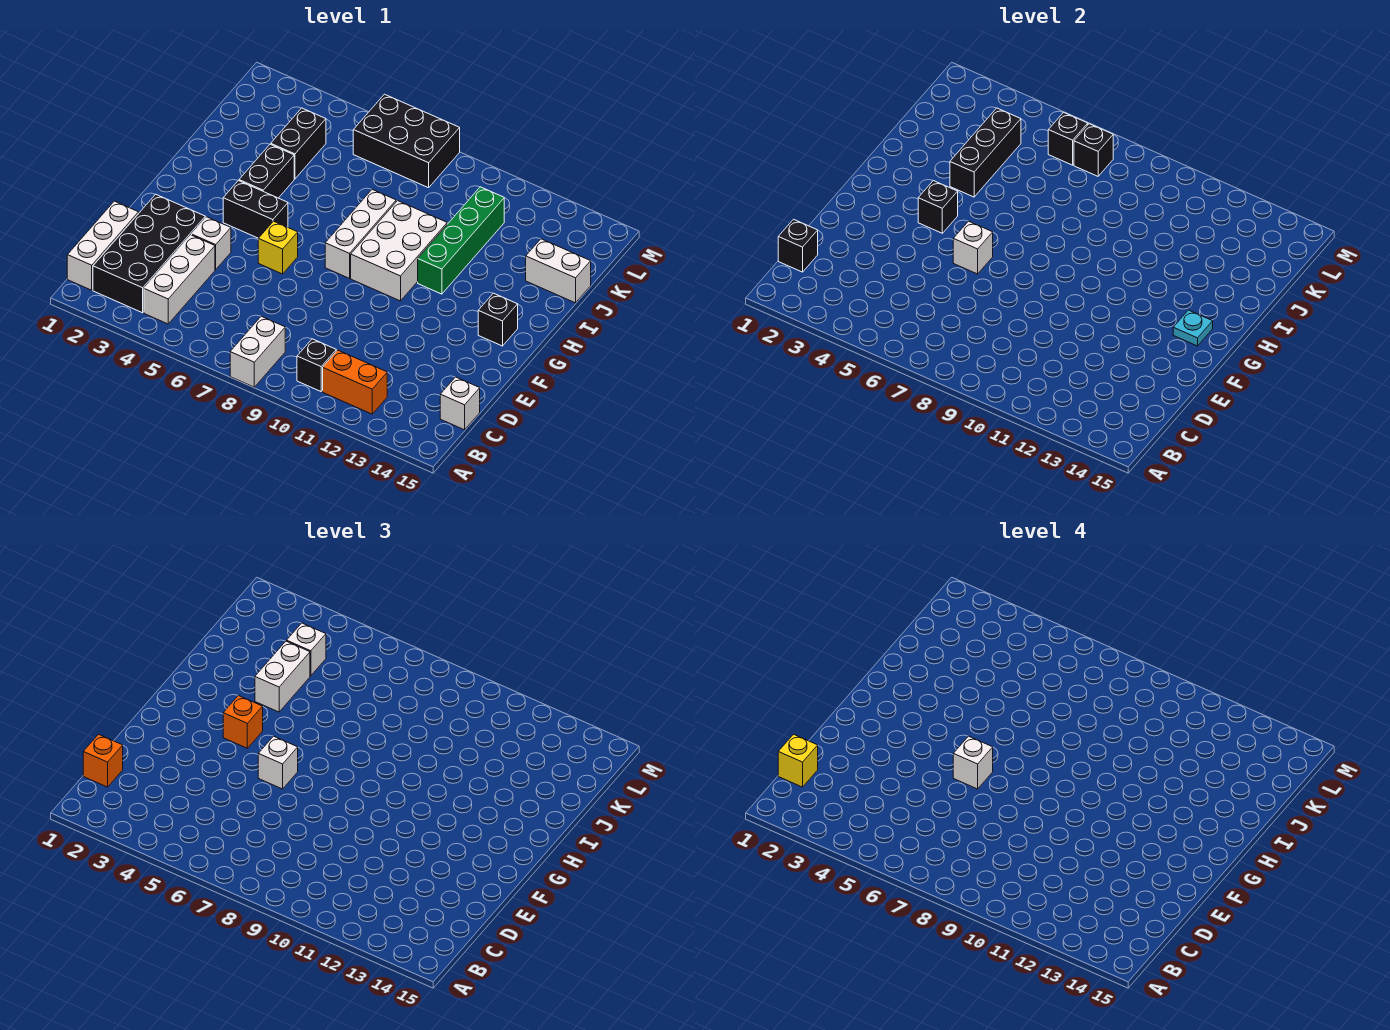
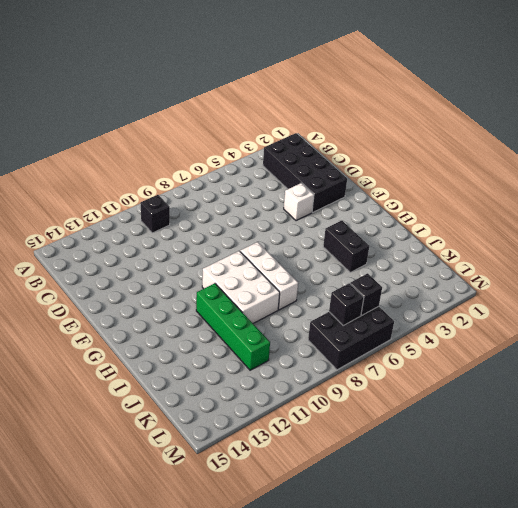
none -> white brick A8:B8 level 1
none -> white brick B1:D1 level 1
none -> white brick B4:D4 level 1
none -> orange brick B11:B12 level 1

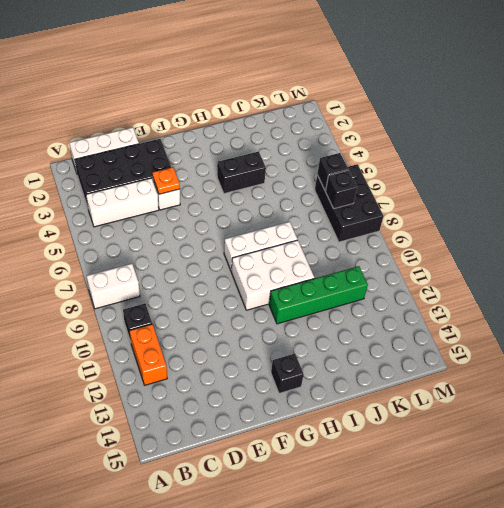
orange plate E4 level 2 -> none
none -> white brick C15 level 1
none -> yellow brick F6 level 1
none -> black brick G4:G5 level 1
none -> black brick J4:K4 level 1

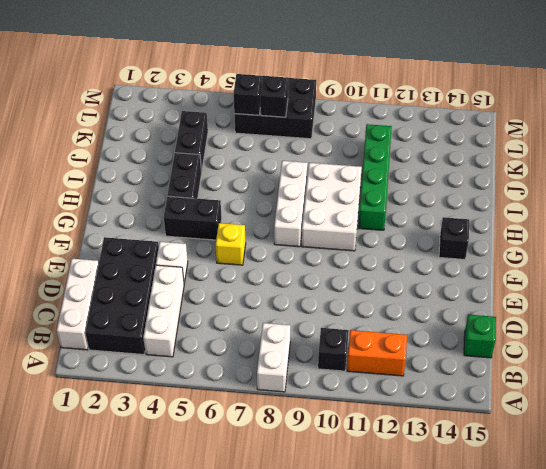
green brick C15 level 1 -> white brick C15 level 1
none -> white brick J14:J15 level 1
none -> black brick C1 level 2
none -> white brick F6 level 2
none -> black brick G4 level 2

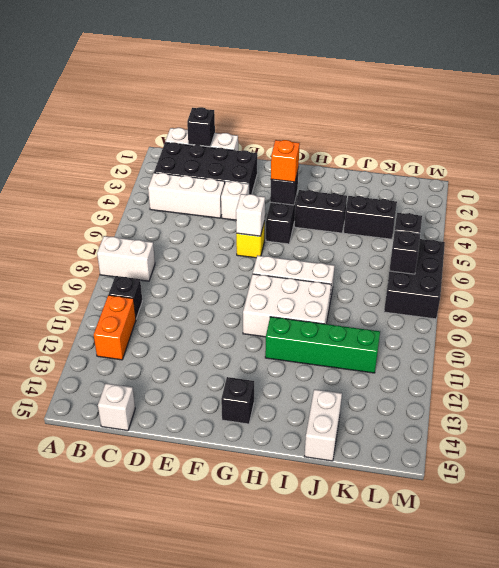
none -> cyan plate G14 level 2
none -> black brick I4:K4 level 2
none -> orange brick C1 level 3
none -> white brick F6 level 3

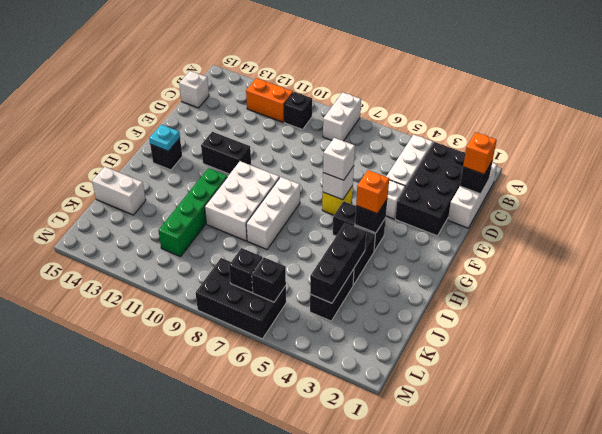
black brick F11:F12 level 1 -> none
none -> white brick I4:J4 level 3
none -> white brick K4 level 3
none -> yellow brick C1 level 4
none -> white brick F6 level 4

